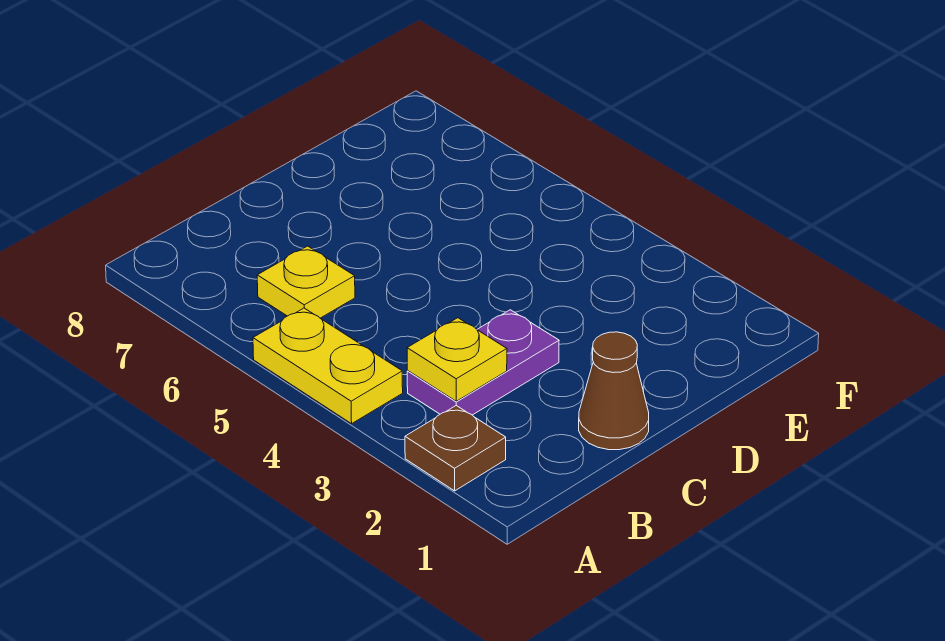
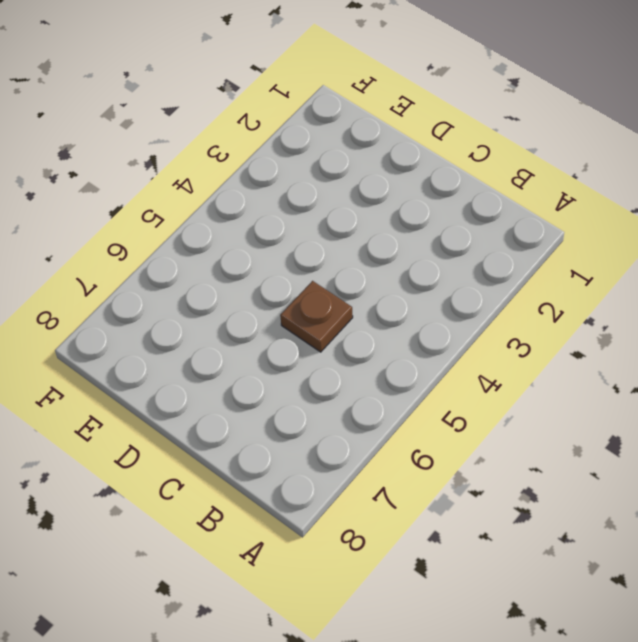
brown plate C5 level 1 -> brown plate A2 level 1
none -> yellow plate A4:A5 level 1
none -> purple plate B3:C3 level 1

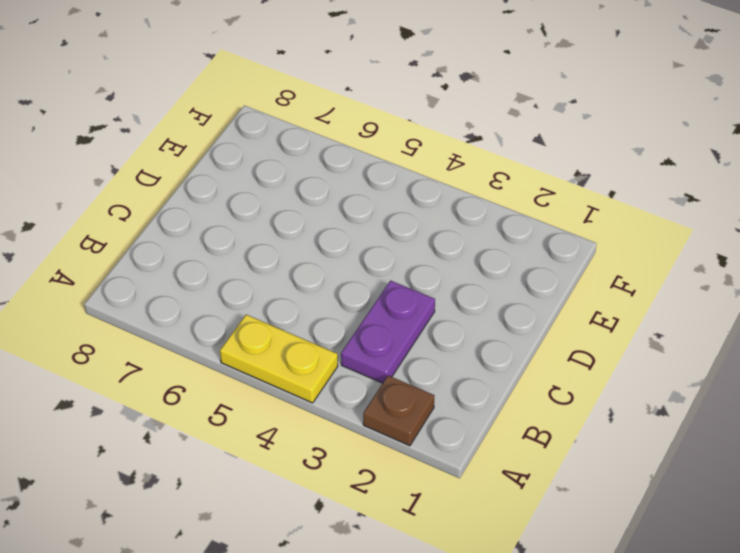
none -> yellow plate B6 level 1
none -> brown cone C1 level 1

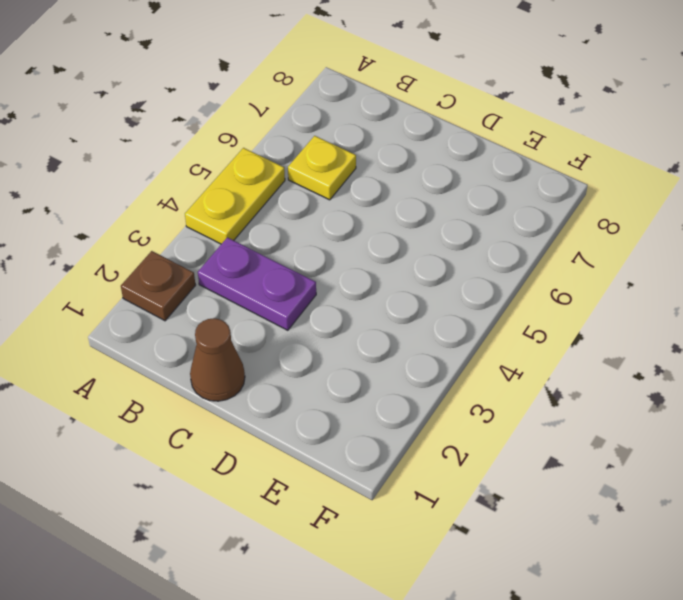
none -> yellow plate B3 level 2

